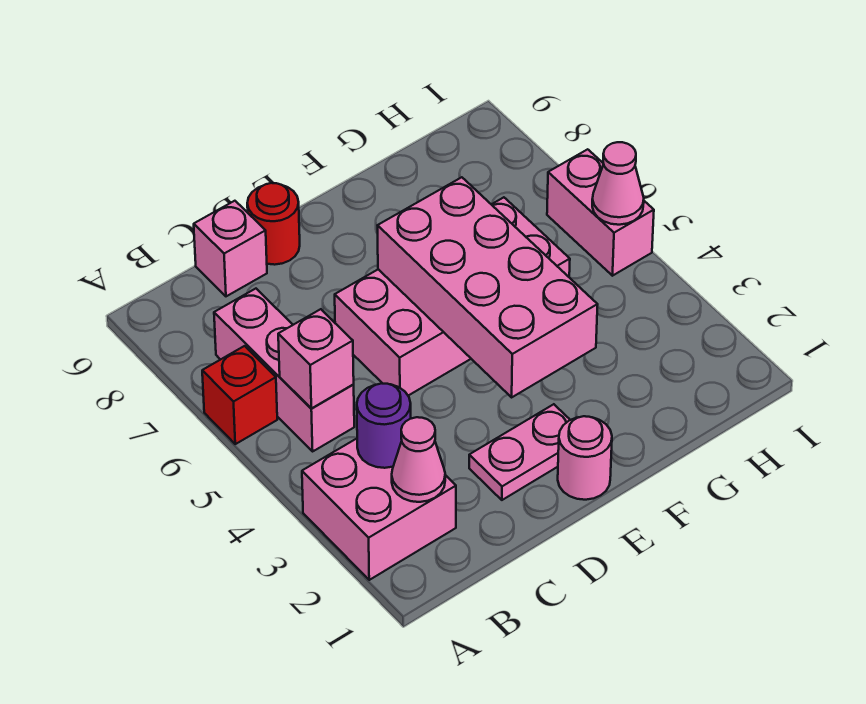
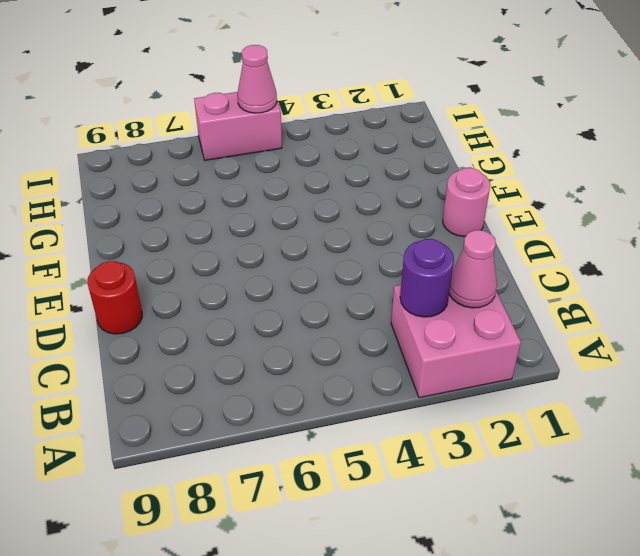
none -> red brick A6 level 1
none -> pink brick B5:B7 level 1
none -> pink brick C9 level 1

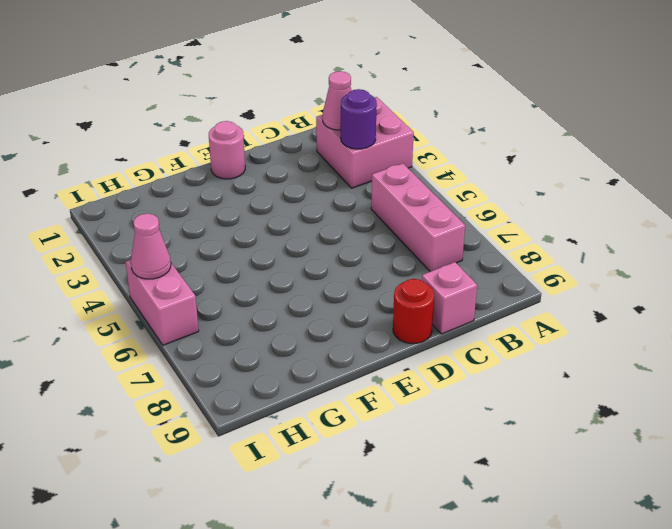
none -> red brick A6 level 1
none -> pink plate D2:E2 level 1
none -> pink brick D5:G6 level 1

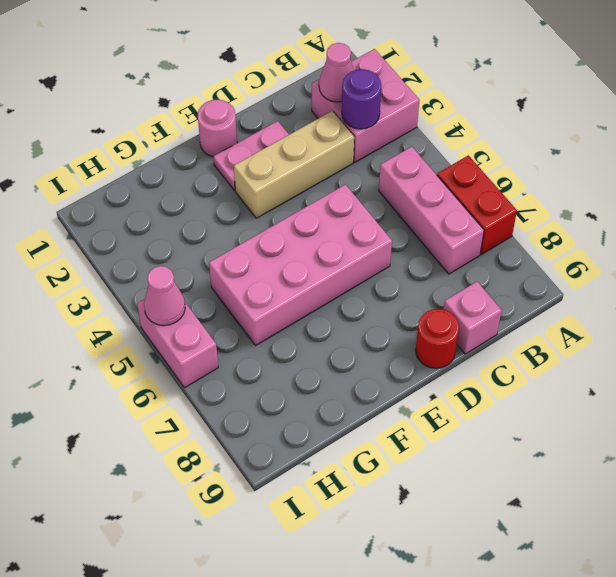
red brick A6:A7 level 1 -> red brick A6 level 1
tan brick C3:E3 level 1 -> none
none -> pink brick B5 level 2
none -> pink brick E3:F6 level 2

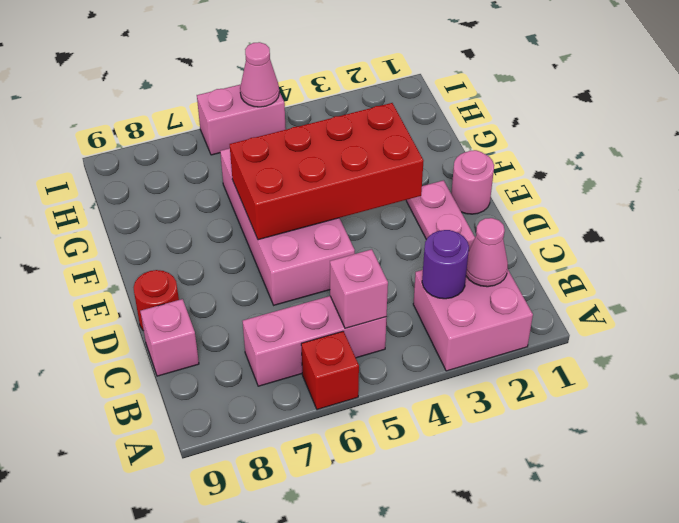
red brick E3:F6 level 2 -> pink brick E3:F6 level 2

